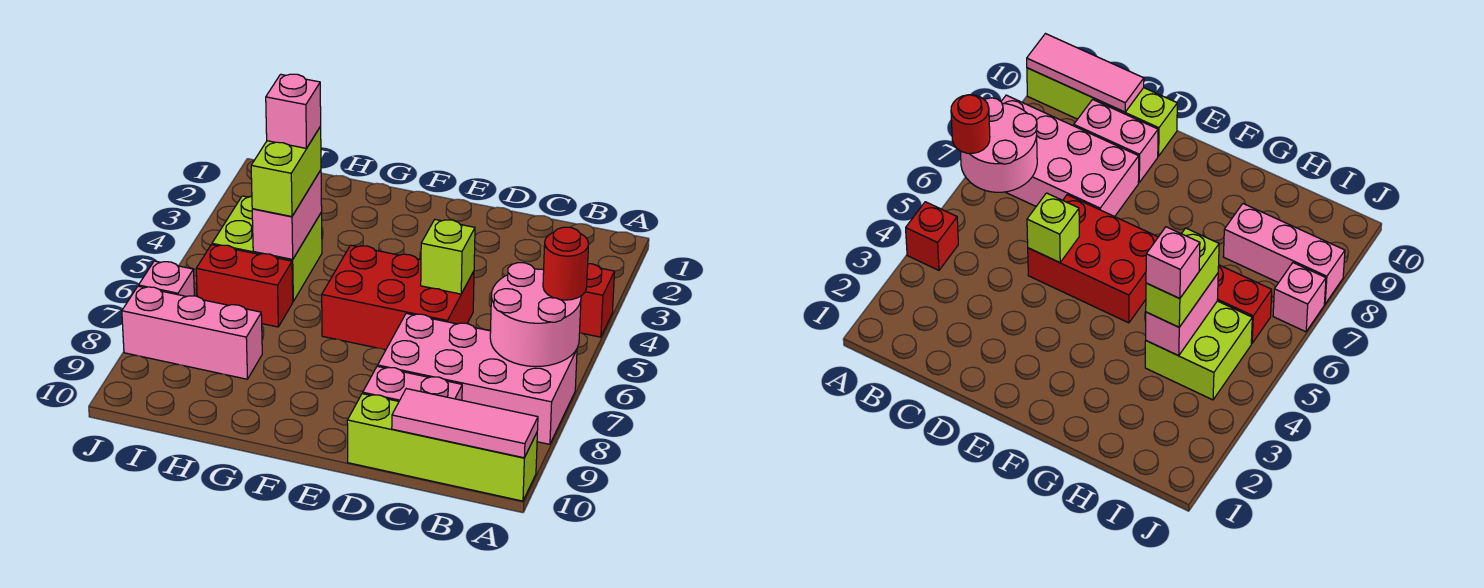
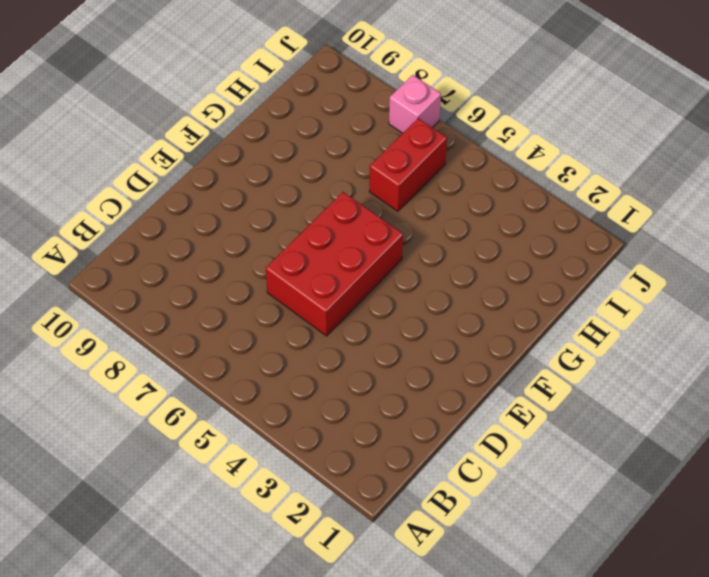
none -> red brick A4 level 1
none -> pink brick A7:D8 level 1
none -> lime brick A10:D10 level 1

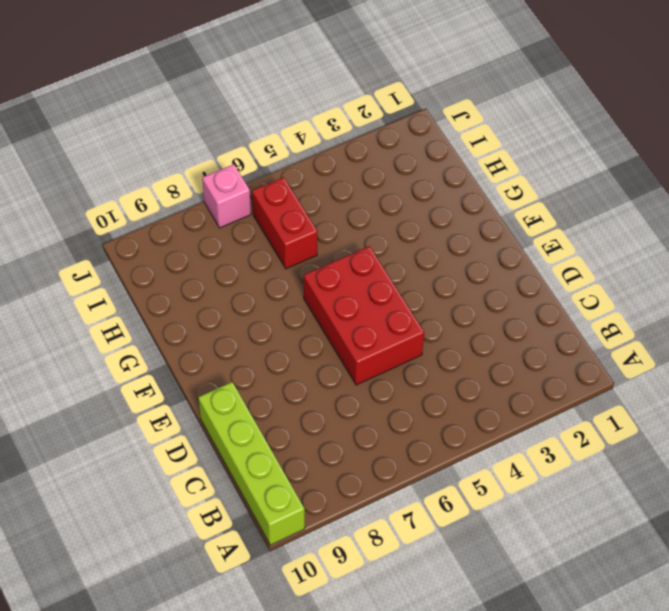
none -> red brick A4 level 1
none -> pink brick A7:D8 level 1
none -> pink brick C9:D9 level 1

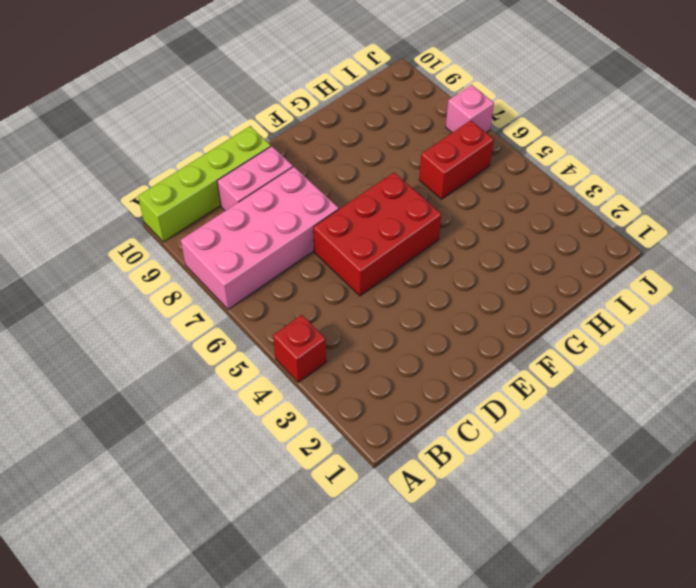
none -> lime brick H4:I5 level 1
none -> pink brick H8:J8 level 1
none -> pink round brick A6:B7 level 2

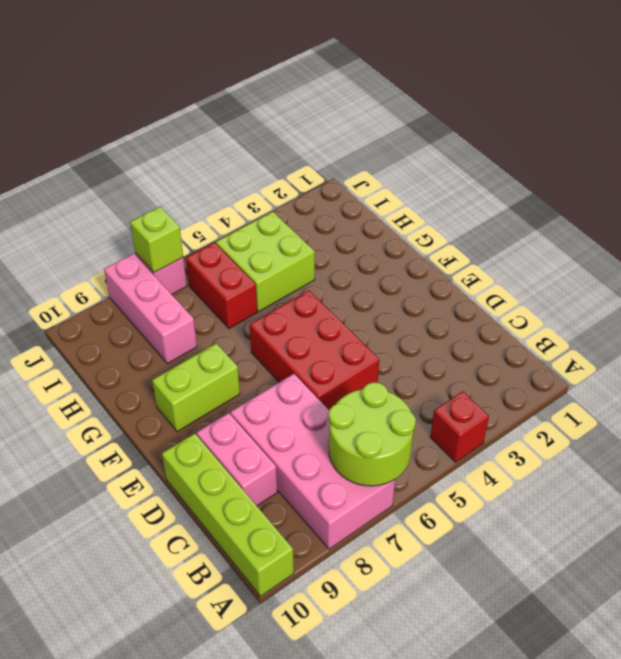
lime round brick A6:B7 level 2 -> pink round brick A6:B7 level 2
lime brick F8:F9 level 1 -> lime brick H4:H5 level 3
lime brick J7 level 2 -> lime brick D5 level 2
none -> pink tile A10:C10 level 2
none -> pink brick H4:H5 level 2
none -> red round brick A6 level 3

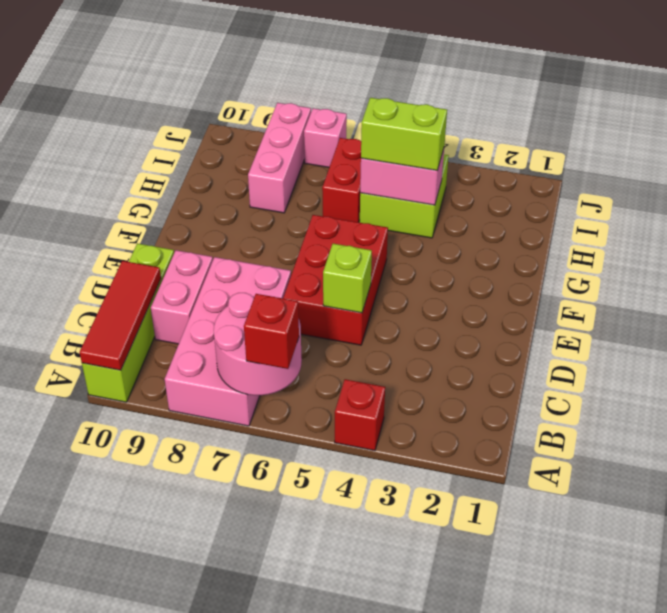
red brick A6 level 3 -> red round brick A6 level 3
red tile A10:C10 level 2 -> pink tile A10:C10 level 2
none -> pink brick H4 level 4

